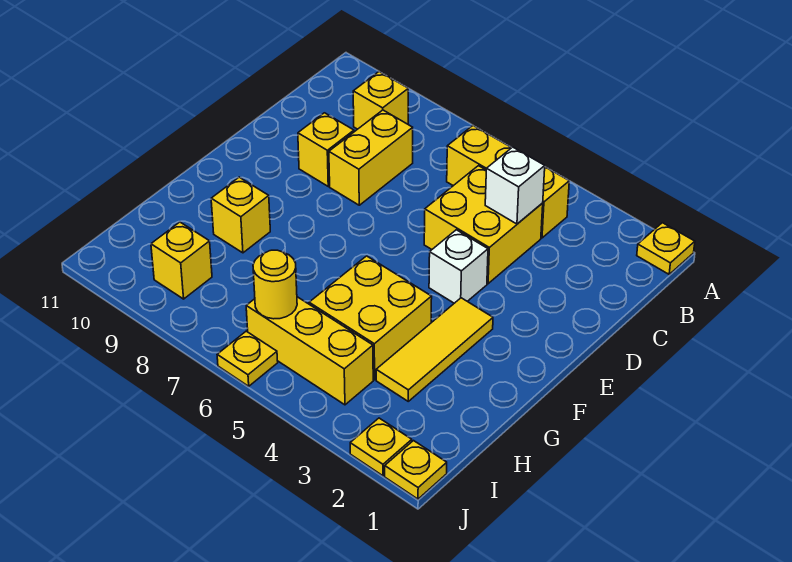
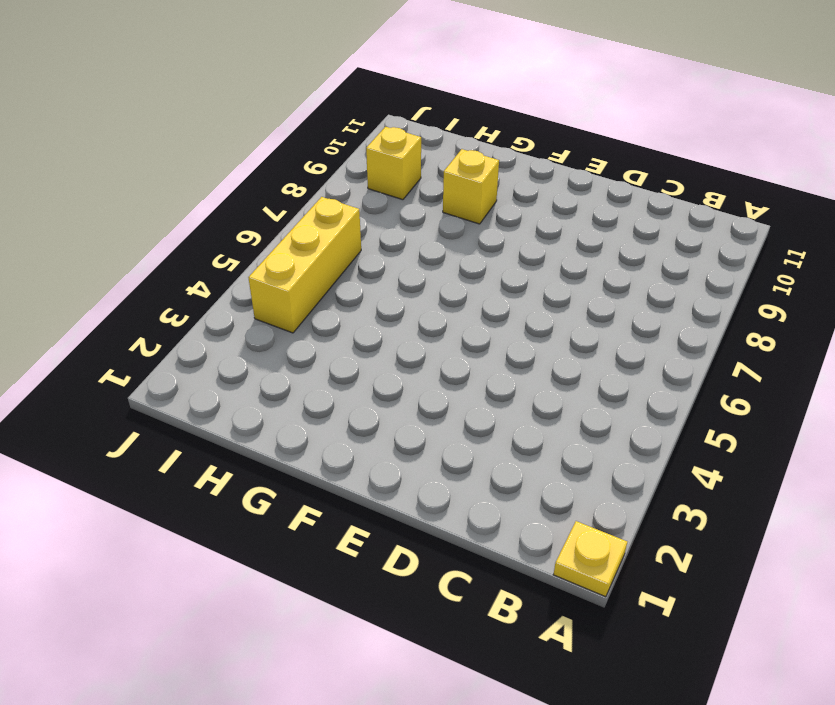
none -> yellow brick B4:B6 level 1
none -> yellow brick B9 level 1
none -> yellow brick C4:D5 level 1

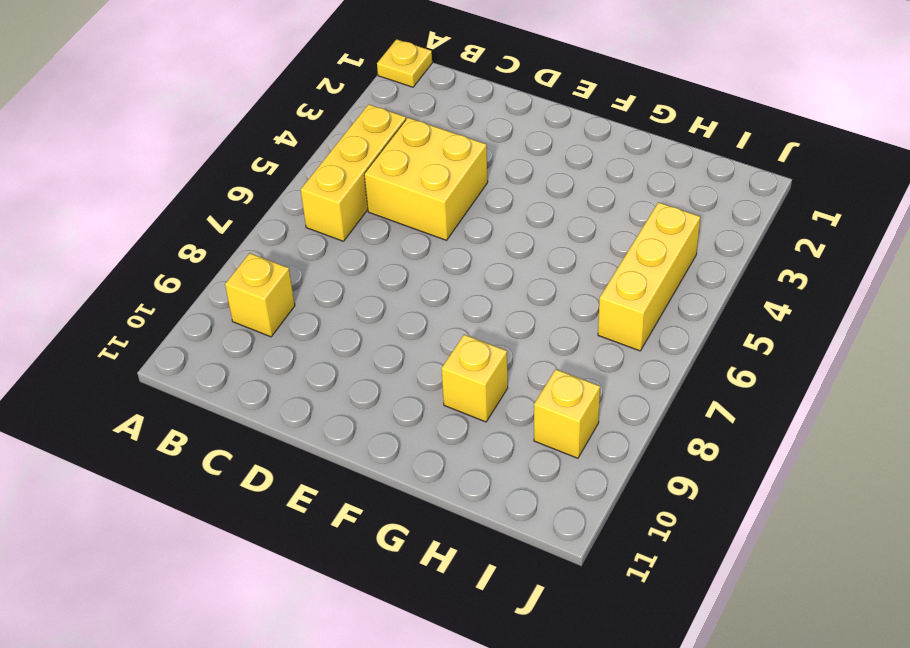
none -> yellow brick C8:D8 level 1
none -> yellow brick D9 level 1
none -> white brick E4 level 1

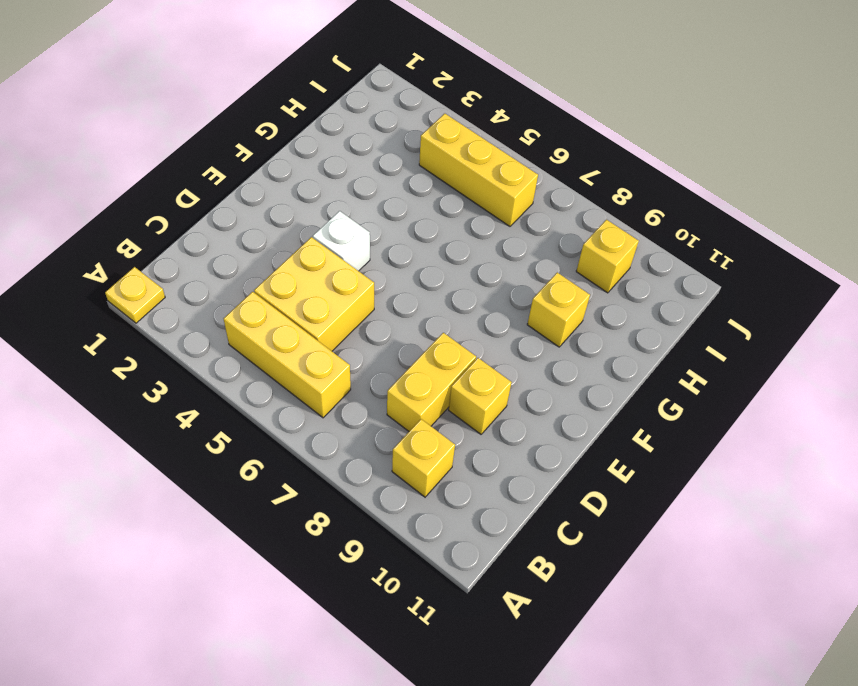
none -> yellow tile F3:H3 level 1
none -> yellow brick G4:H5 level 1
none -> yellow plate J1 level 1

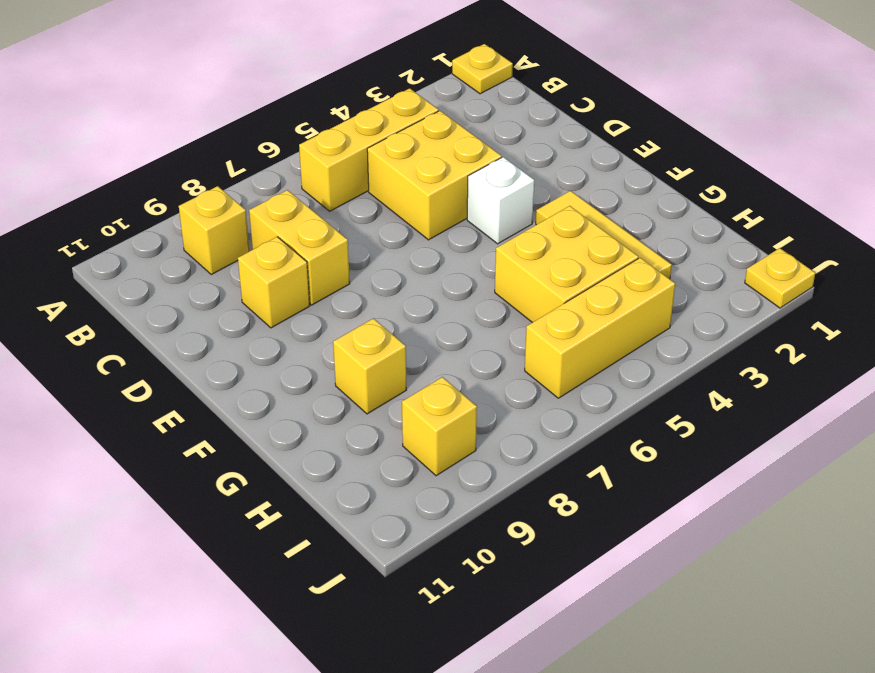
none -> yellow plate J2 level 1
none -> yellow plate J6 level 1
none -> white brick C4 level 2

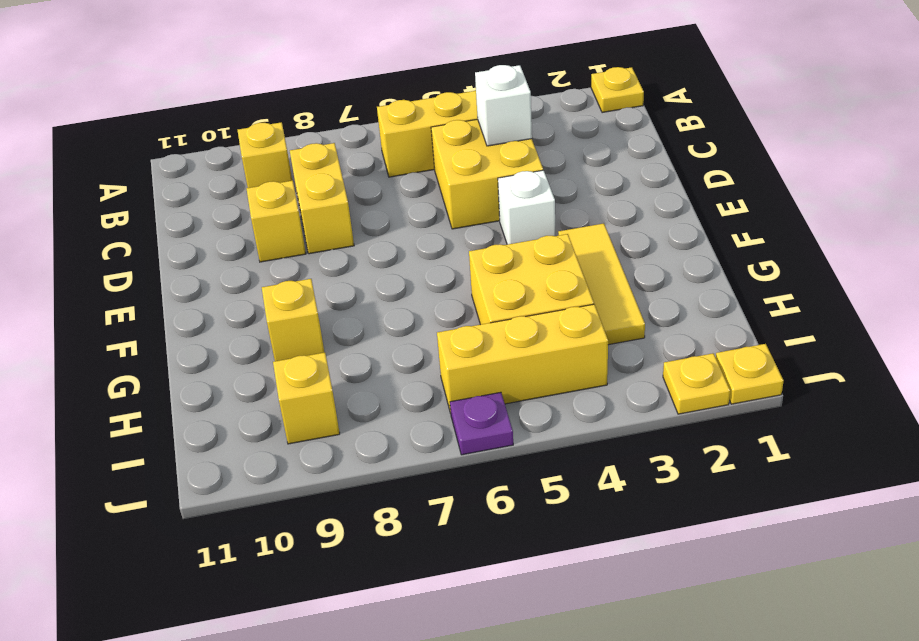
purple plate J6 level 1 -> yellow plate J6 level 1
none -> yellow round brick I6 level 2

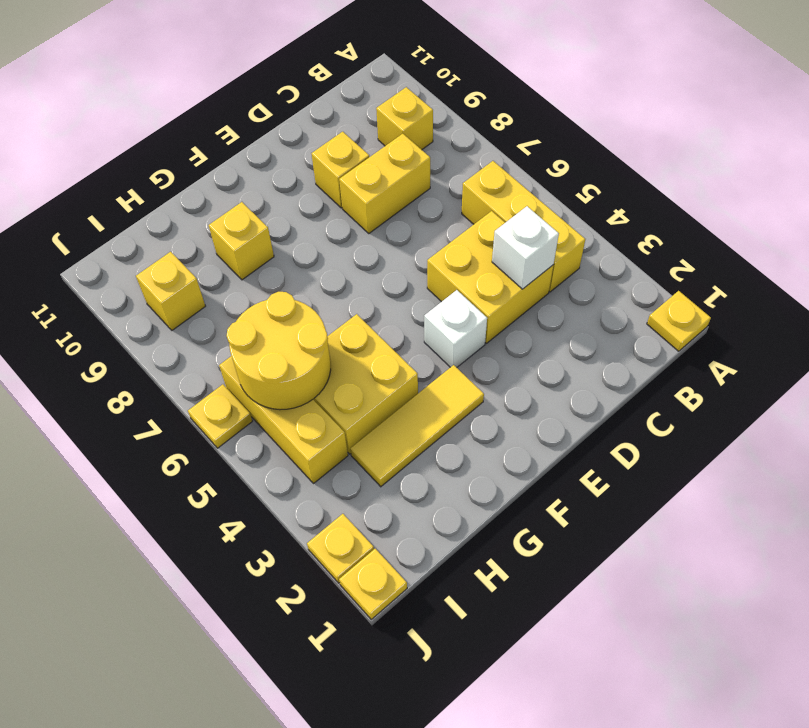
yellow round brick H5:I6 level 2 -> yellow round brick I6 level 2

